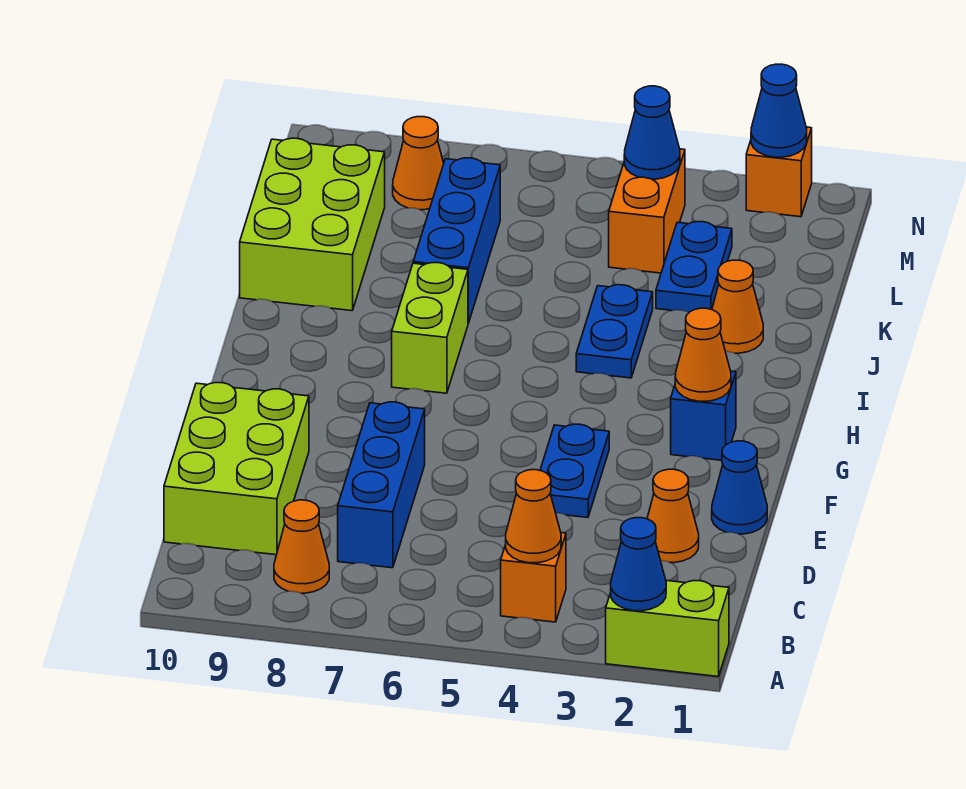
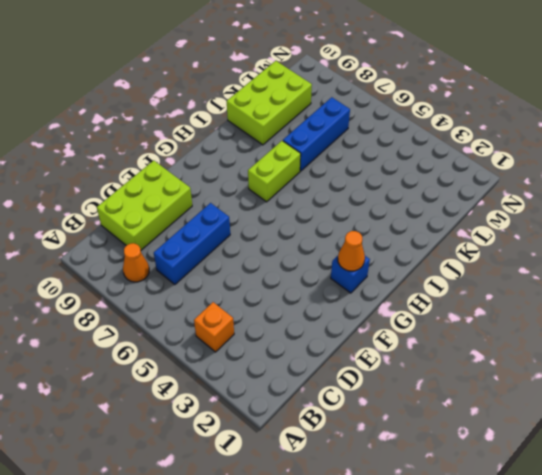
none -> lime brick A1:A2 level 1
none -> orange cone D2 level 1
none -> blue cone E1 level 1

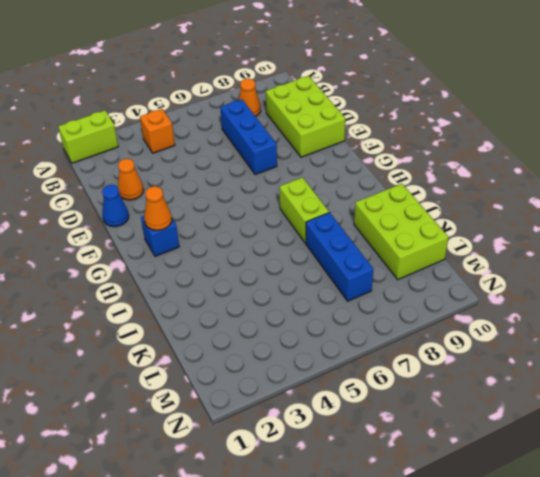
none -> blue plate E4:F4 level 1
none -> blue plate I4:J4 level 1
none -> orange cone J2 level 1

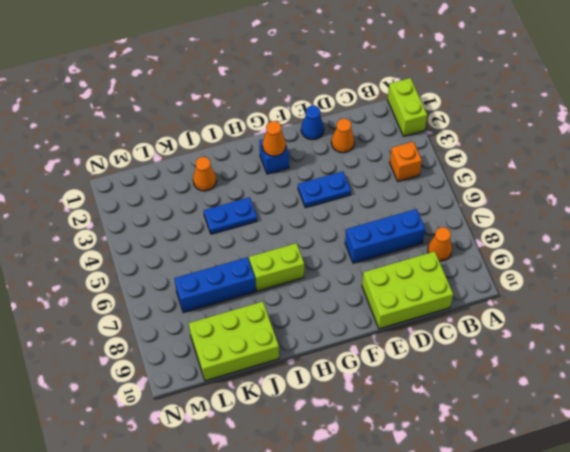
none -> blue plate K3:L3 level 1
none -> orange brick L4:M4 level 1
none -> orange cone M8 level 1

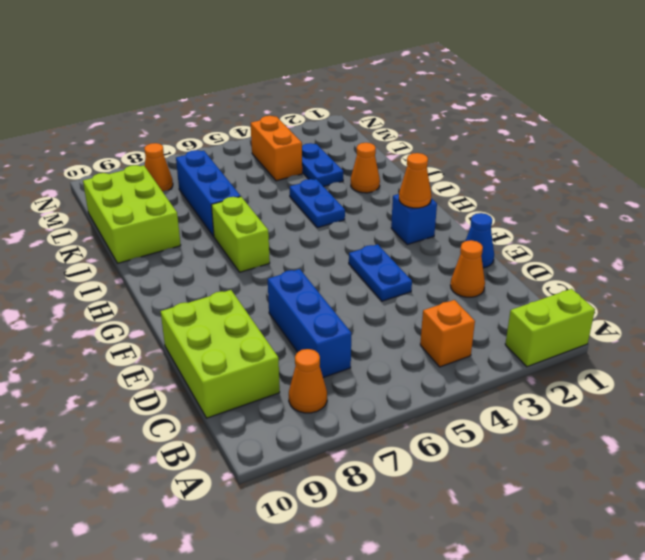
none -> orange brick N2 level 1
none -> blue cone A2 level 2
none -> orange cone B4 level 2

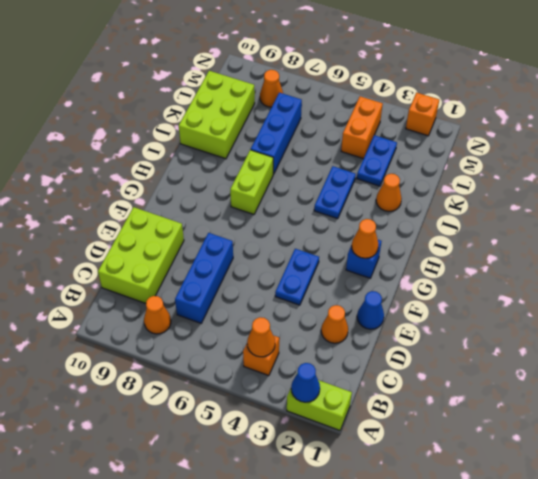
none -> blue cone M4 level 2
none -> blue cone N2 level 2

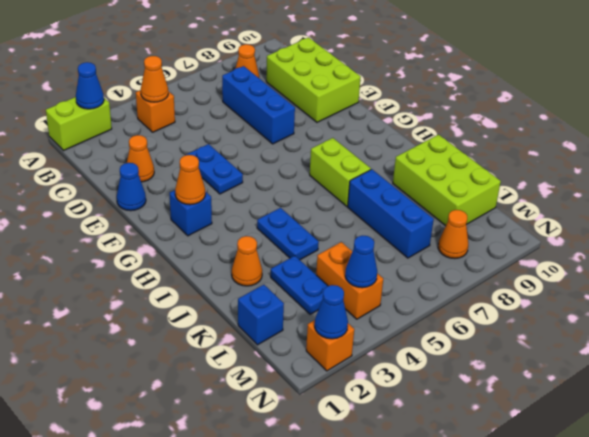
blue brick L1 level 1 -> none

